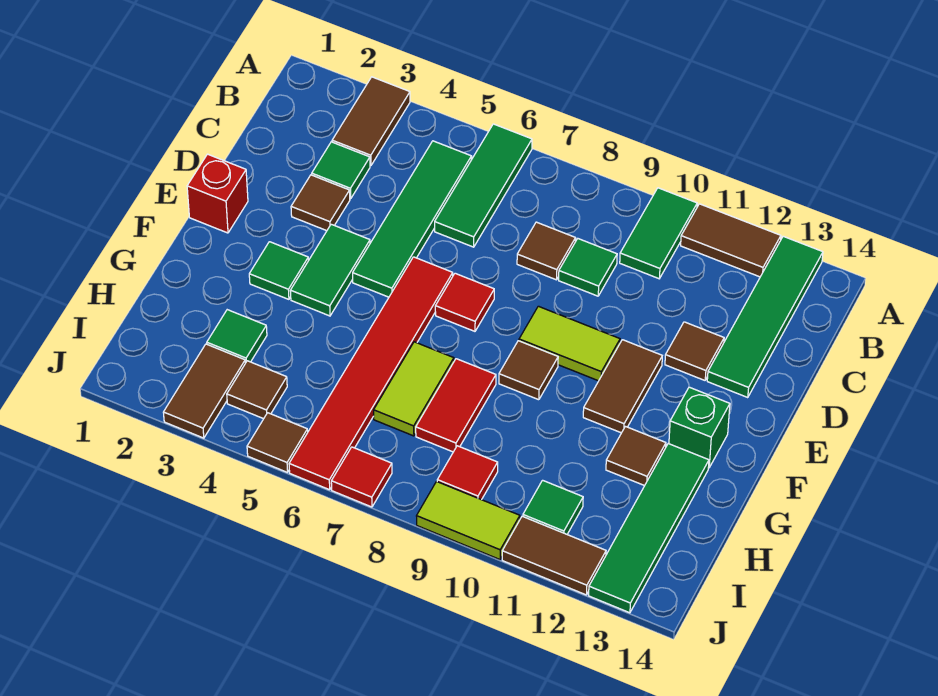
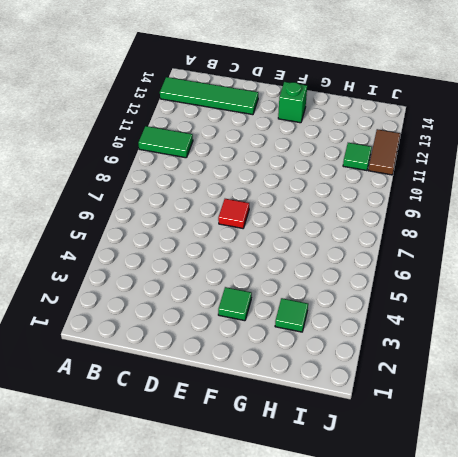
none -> brown tile A3:B3 level 1
none -> green tile A6:C6 level 1
none -> brown tile A11:A12 level 1
none -> green tile B5:E5 level 1

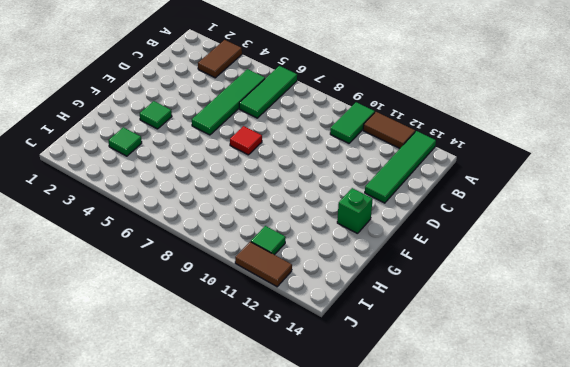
none -> green tile C3 level 1
none -> brown tile C8 level 1
none -> green tile C9 level 1
none -> brown tile D3 level 1

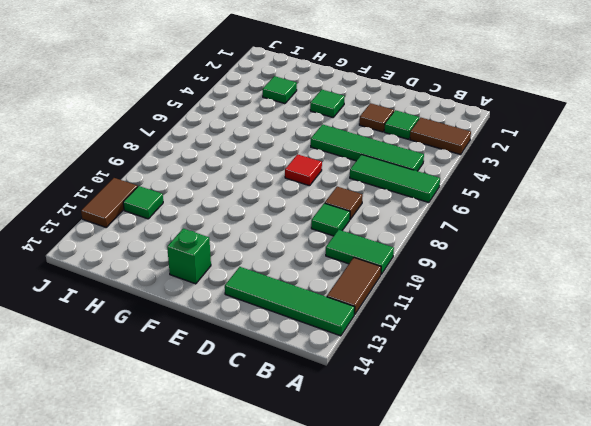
none -> brown tile D12 level 1
none -> red brick E1 level 1
none -> green tile E4:F4 level 1
none -> red tile E6:J6 level 1

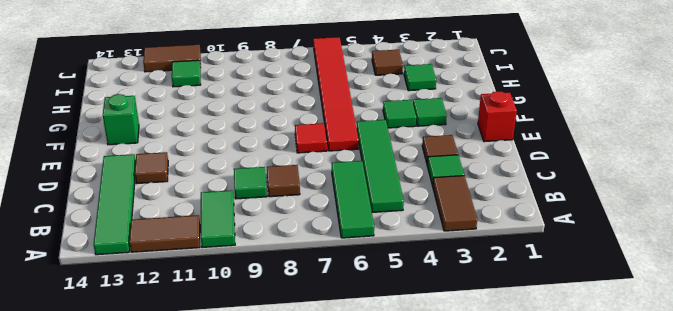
green tile F4 level 1 -> green tile E4:F4 level 1
none -> lime tile E9:E10 level 1
none -> brown tile E11:F11 level 1
none -> brown tile F9 level 1
none -> lime tile G7:H7 level 1

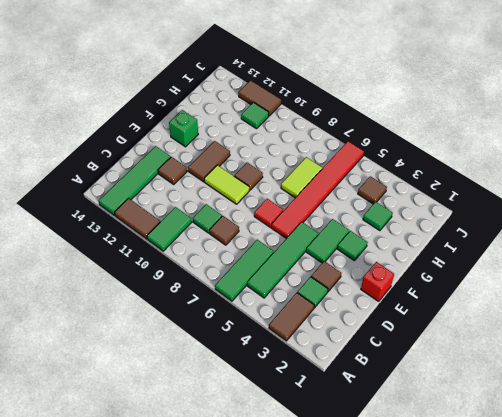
none -> red tile G8:H8 level 1
none -> brown tile G12 level 1
none -> green tile G13:J13 level 1
none -> brown tile I3:J3 level 1

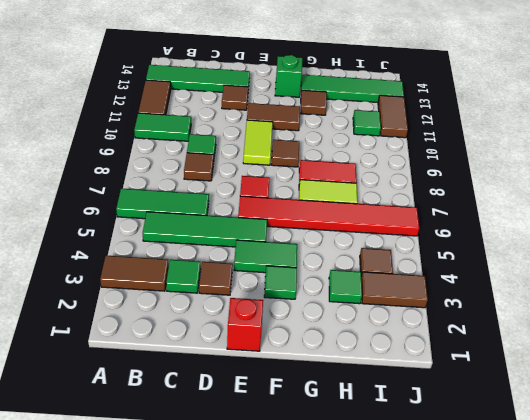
none -> red tile I9 level 1
none -> brown tile J5 level 1
none -> red tile J7 level 1
none -> lime tile J9:J10 level 1

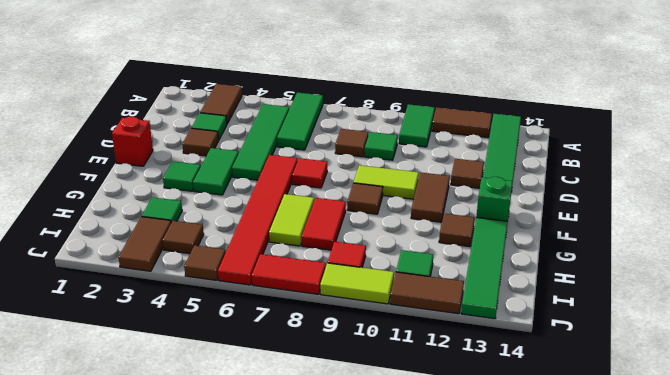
red tile J7:J8 level 1 -> red tile J7 level 1

